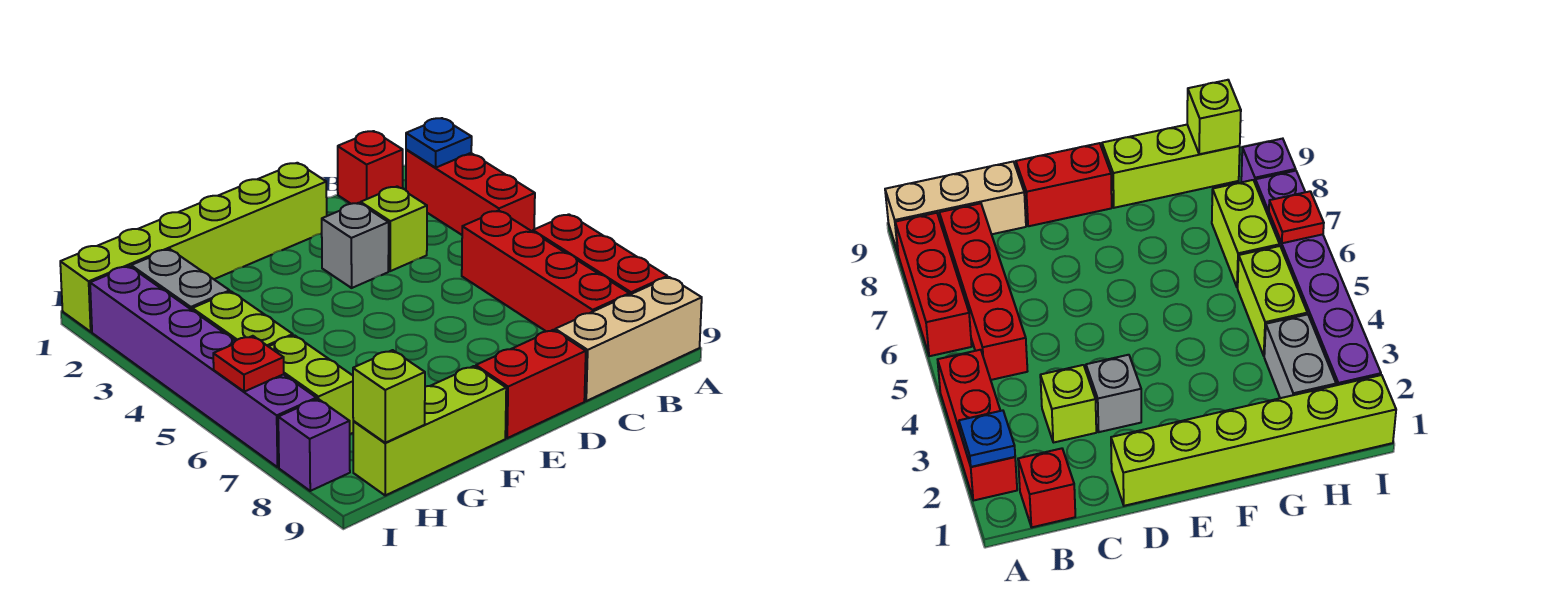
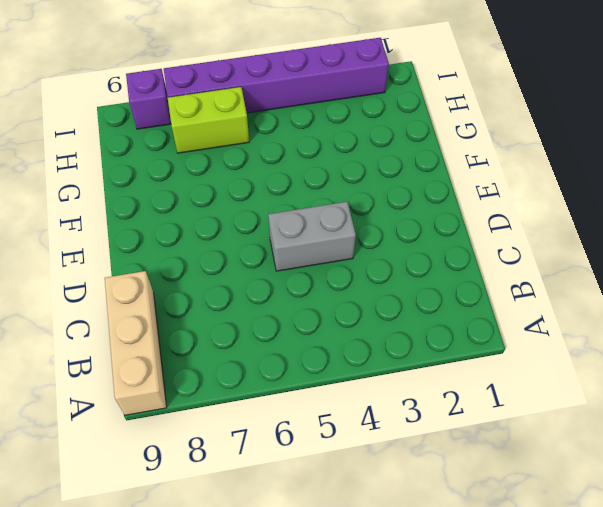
grey brick D4:D5 level 1 -> grey brick H2:H3 level 1
none -> red brick A2:A4 level 1
none -> red brick A6:A8 level 1
none -> red brick B1 level 1

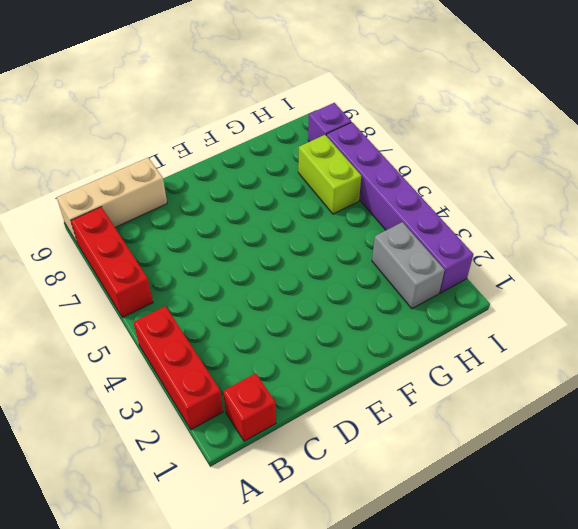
none -> red brick B5:B8 level 1
none -> lime brick C3 level 1
none -> lime brick D1:I1 level 1

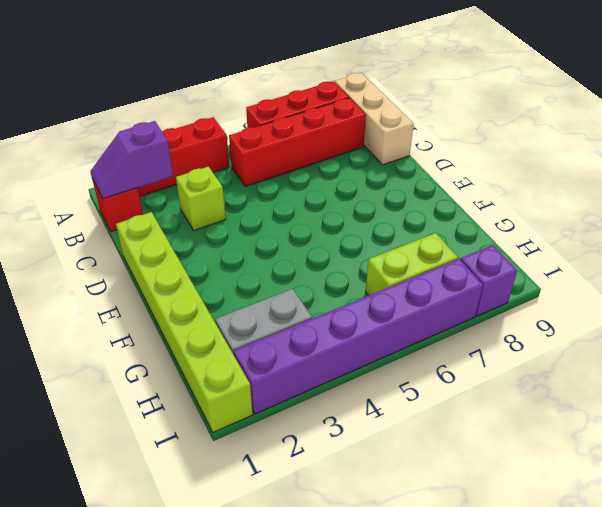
purple slope B1:B2 level 2 top 2 -> none
none -> grey brick D3 level 1
none -> red brick D9:E9 level 1
none -> lime brick F9:H9 level 1

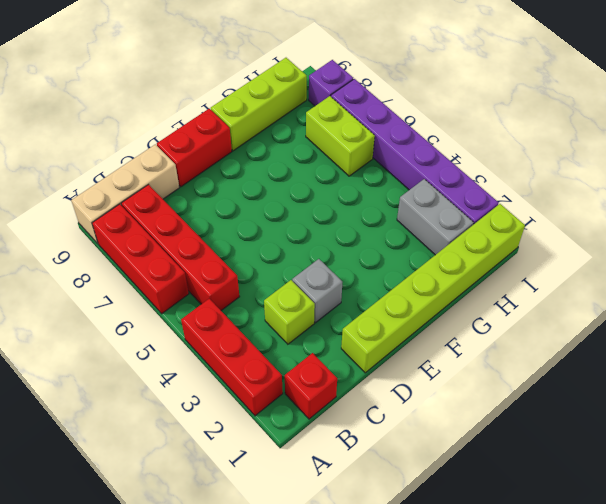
none -> lime brick H4:H5 level 1
none -> blue plate A2 level 2
none -> lime brick H9 level 2

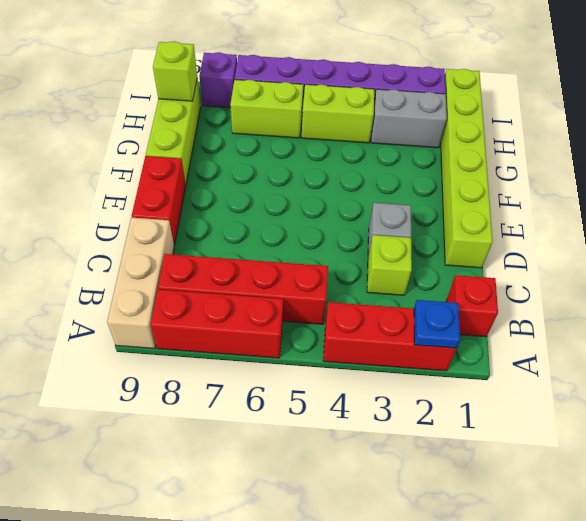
none -> red plate I6 level 2

